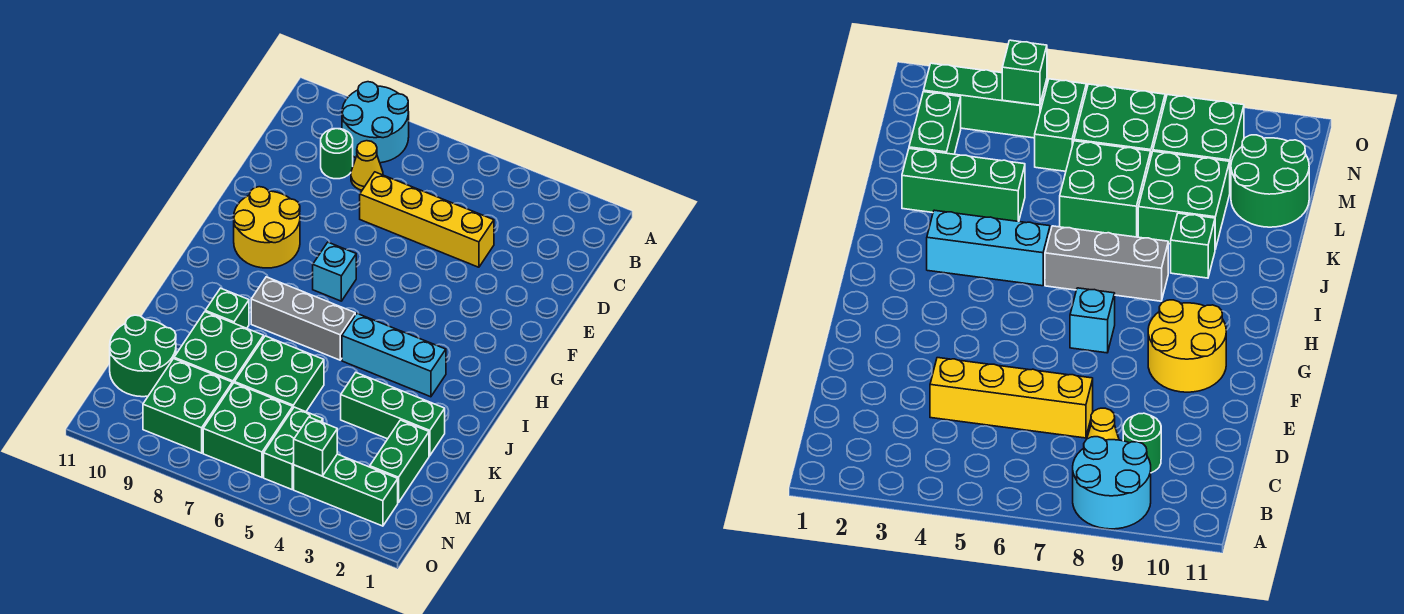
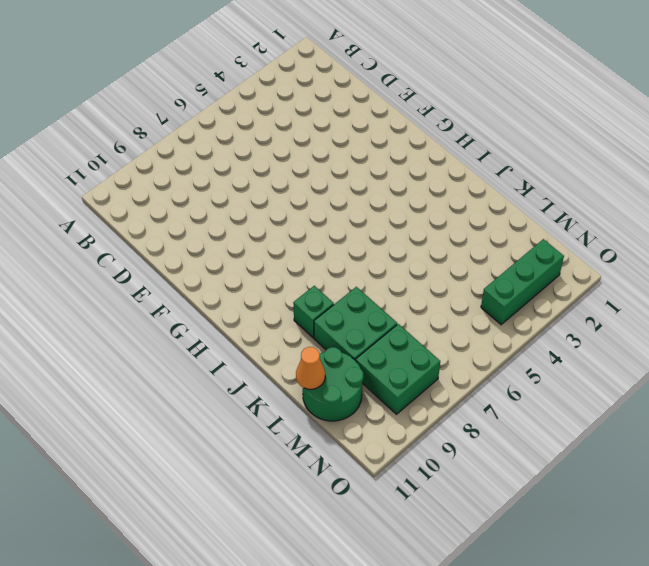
orange cone L11 level 2 -> none
none -> cyan round brick A8:B9 level 1
none -> yellow cone C8 level 1
none -> green round brick C9 level 1

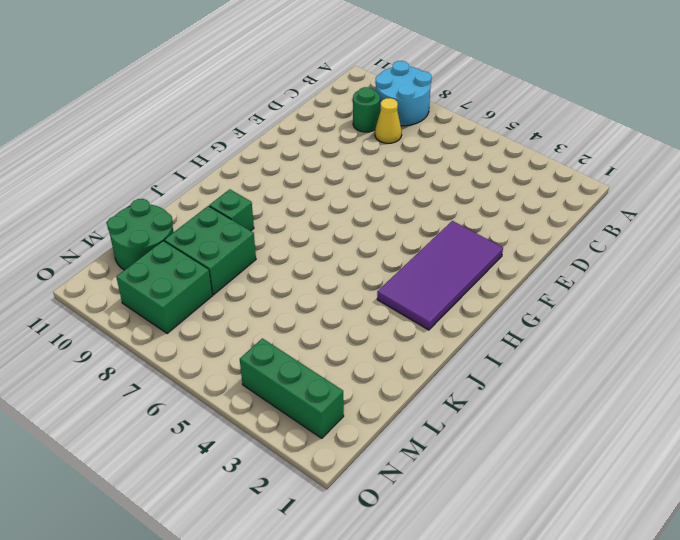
purple tile F2:I3 level 1 -> cyan brick I3:I5 level 1
none -> yellow brick D4:D7 level 1
none -> yellow round brick F9:G10 level 1
none -> cyan brick G7 level 1

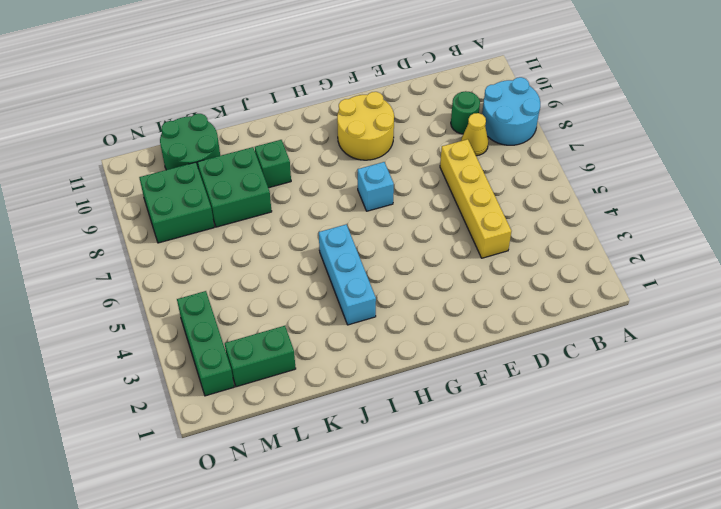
none -> grey brick I6:I8 level 1
none -> green brick K2:K4 level 1
none -> green brick K6:L7 level 1

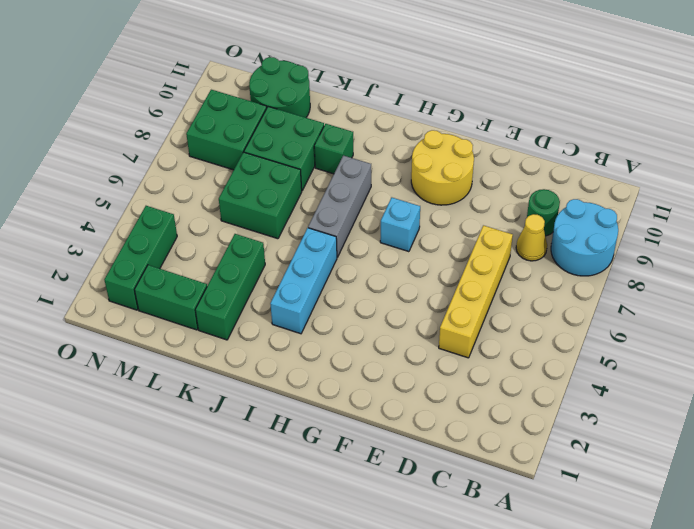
none -> green brick M5:N5 level 1
none -> green brick M6:N7 level 1
none -> green brick N4 level 2

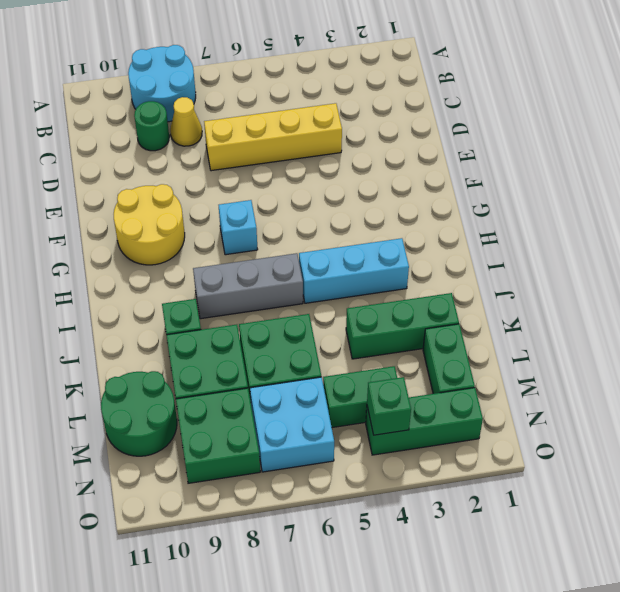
green brick M4:M5 level 1 -> green brick M5:N5 level 1
cyan brick M6:N7 level 1 -> green brick M6:N7 level 1

